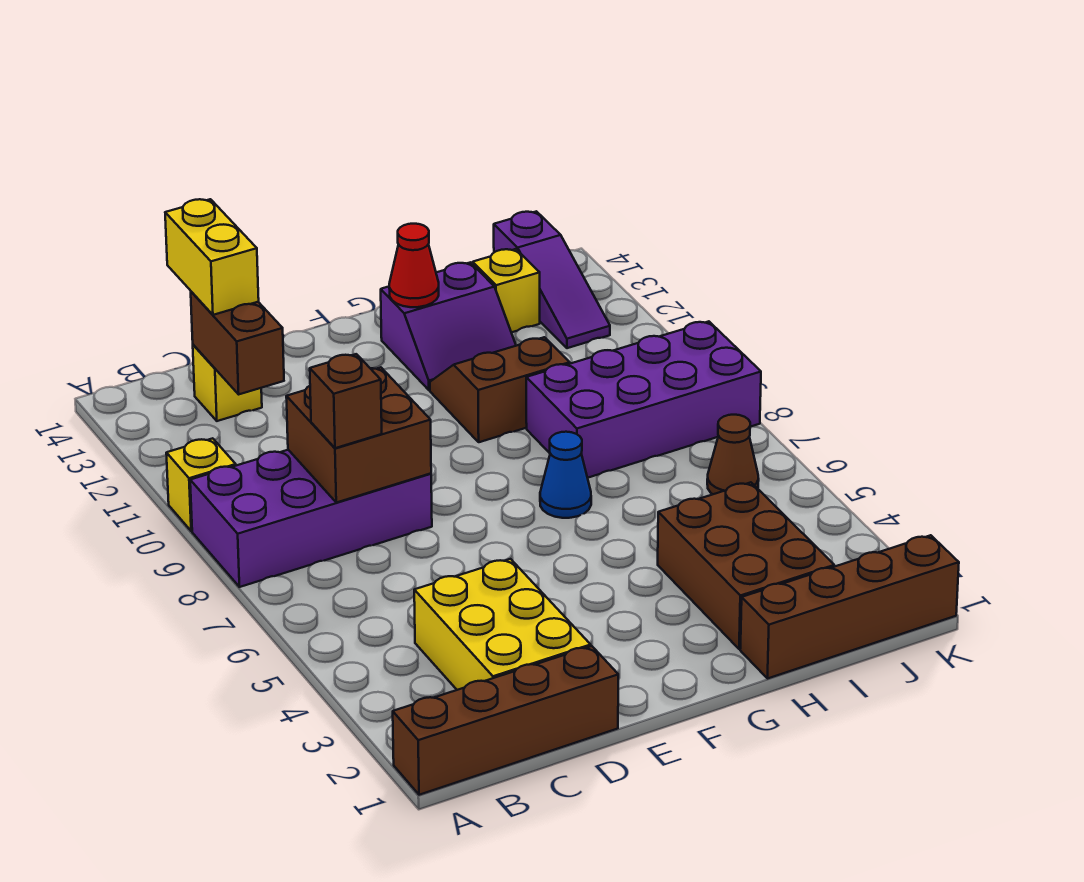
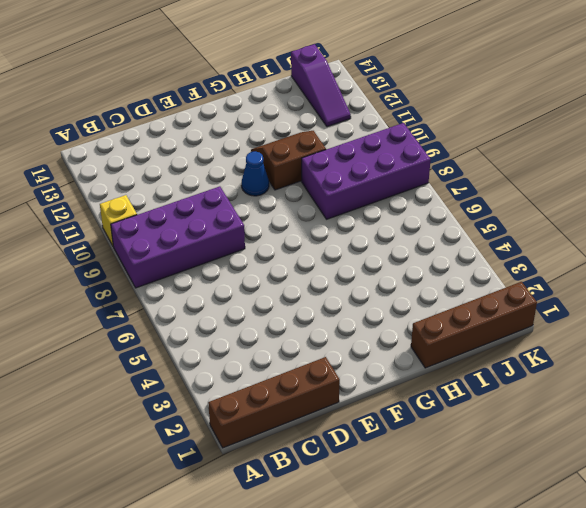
blue cone F10 level 1 -> blue cone G7 level 1
none -> yellow brick C2:D4 level 1
none -> yellow brick C13 level 1
none -> purple slope G12:H13 level 1 top 13

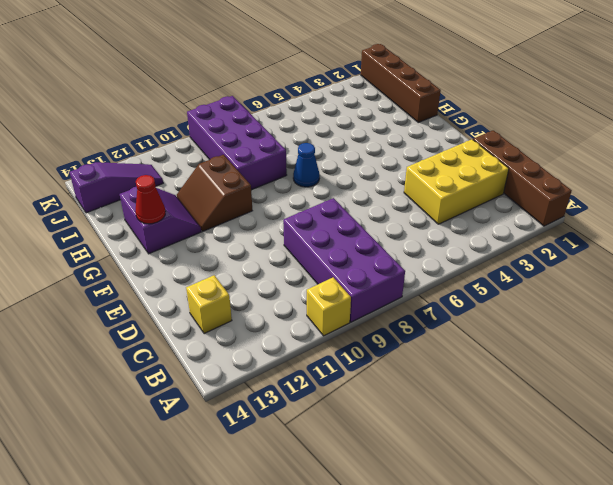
none -> brown brick H2:I4 level 1
none -> yellow brick I13 level 1
none -> brown cone J6 level 1

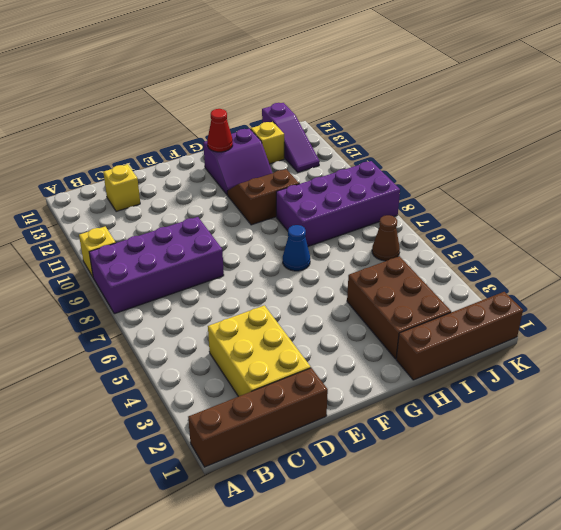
none -> brown brick C8:D9 level 2
none -> brown brick C12:C13 level 2
none -> brown brick C8 level 3

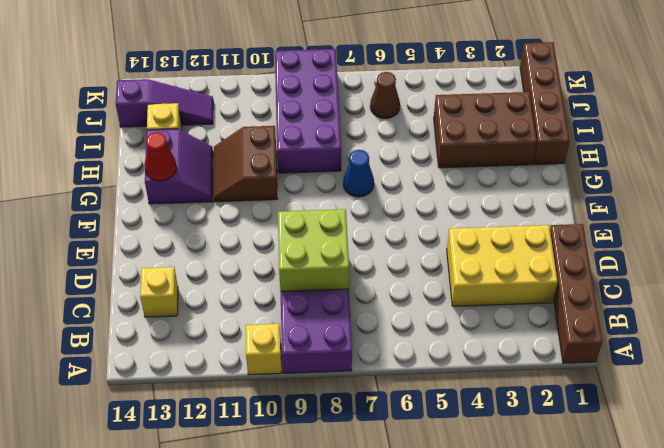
lime brick C8:D9 level 2 -> brown brick C8:D9 level 2
none -> brown brick C12:C13 level 2
none -> brown brick C8 level 3
none -> yellow brick C13:C14 level 3

